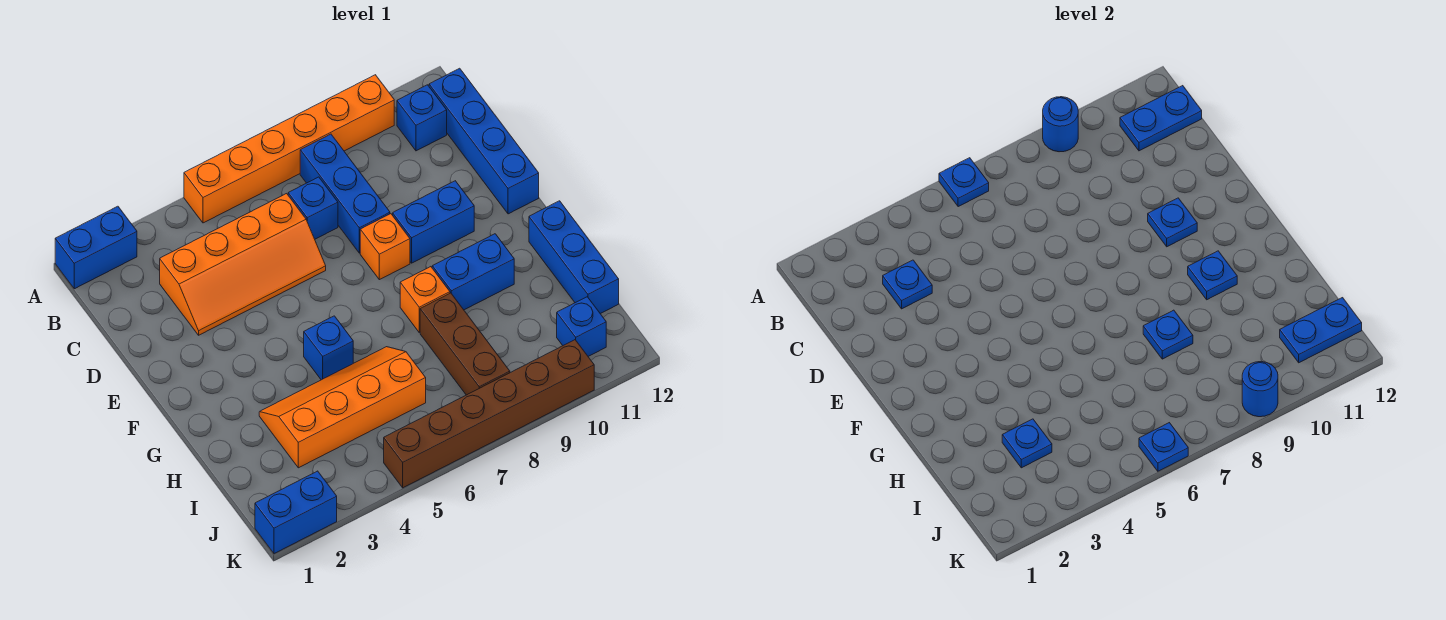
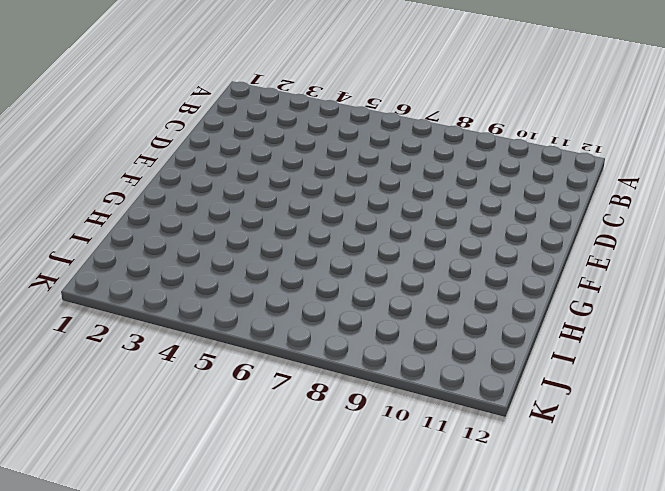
none -> blue brick A1:A2 level 1
none -> orange brick A5:A10 level 1
none -> blue brick B8:D8 level 1

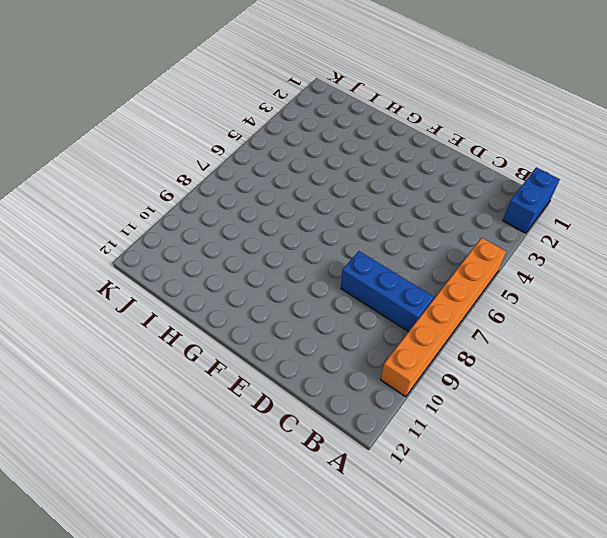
none -> blue brick B11 level 1
none -> blue brick B12:E12 level 1
none -> orange slope C3:D6 level 1 top C

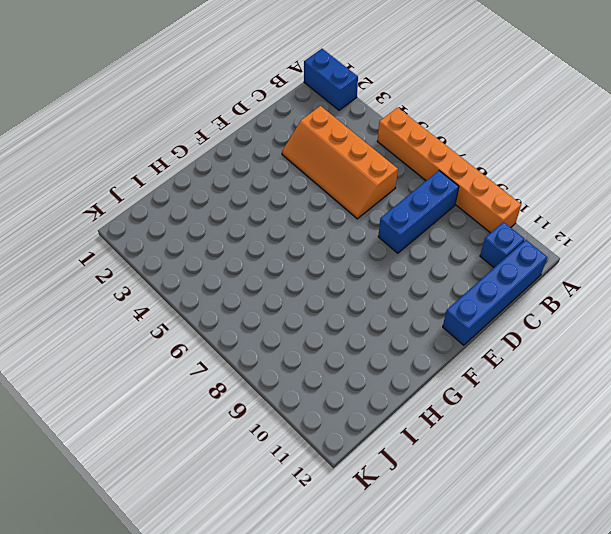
none -> blue brick C7 level 1
none -> orange brick E8 level 1
none -> blue brick E9:E10 level 1

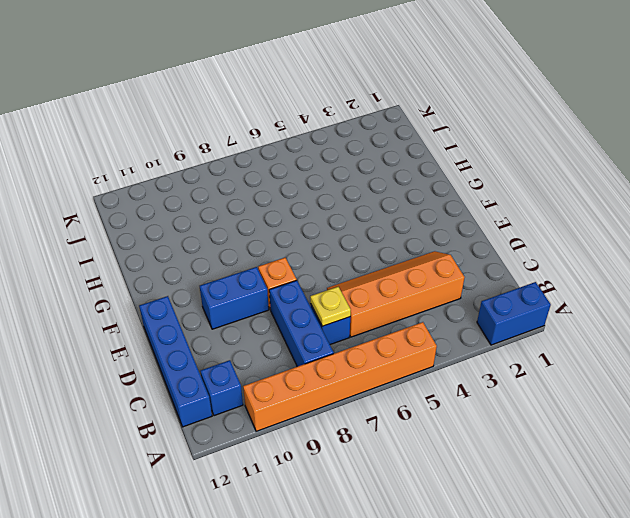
yellow plate C7 level 2 -> none
none -> blue brick G5 level 1
none -> orange brick G8 level 1
none -> blue brick G9:G10 level 1

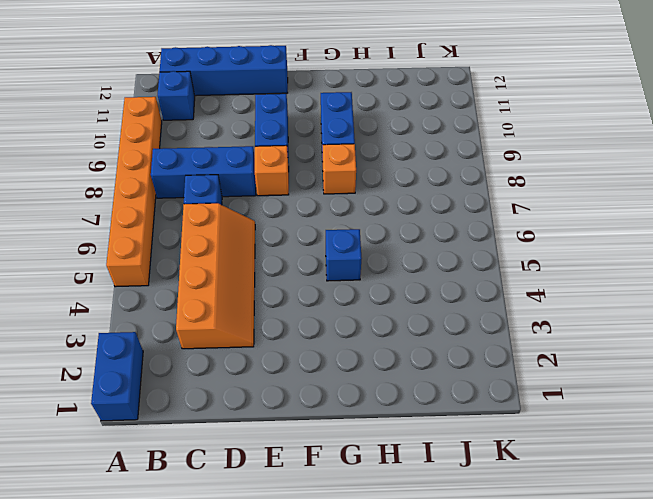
none -> blue brick G12:I12 level 1
none -> orange slope H3:I6 level 1 top I
none -> brown brick H8:J8 level 1

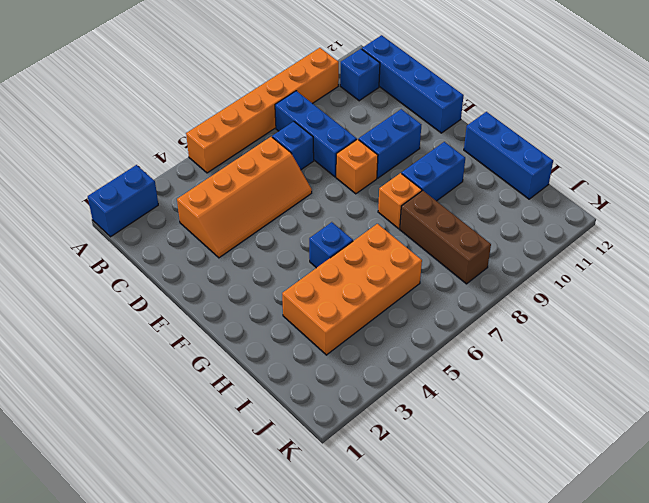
orange brick H3:I6 level 1 -> orange slope H3:I6 level 1 top I
none -> blue brick J11 level 1
none -> blue brick K1:K2 level 1
none -> brown brick K5:K10 level 1

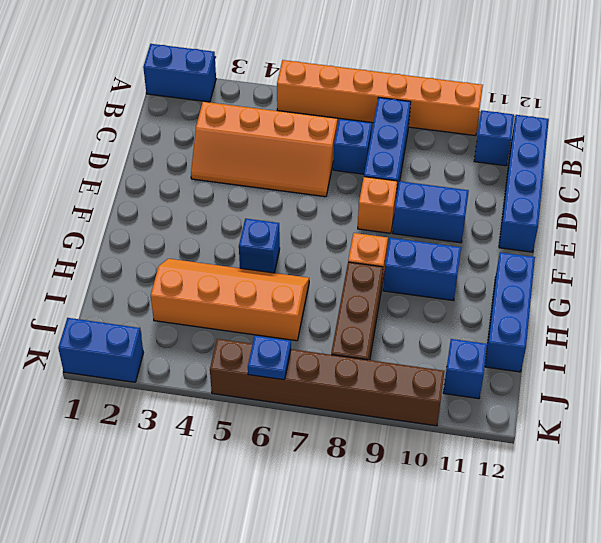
none -> blue plate A6 level 2
none -> blue round brick A9 level 2
none -> blue plate B11:B12 level 2

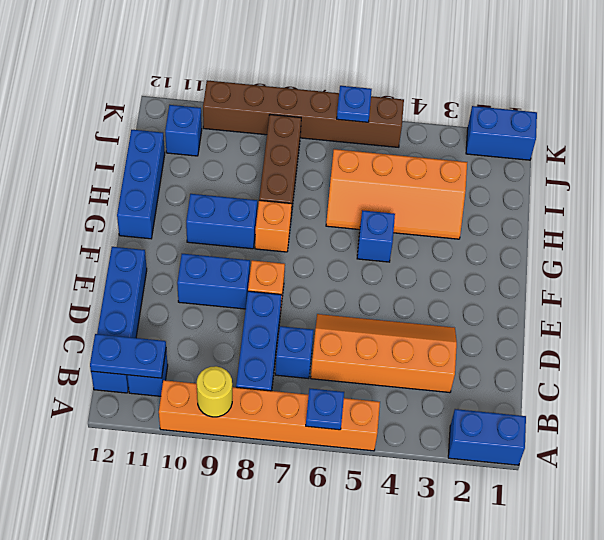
yellow round brick A9 level 2 -> blue round brick A9 level 2
none -> blue plate C3 level 2
none -> blue plate E10 level 2
none -> blue plate G10 level 2

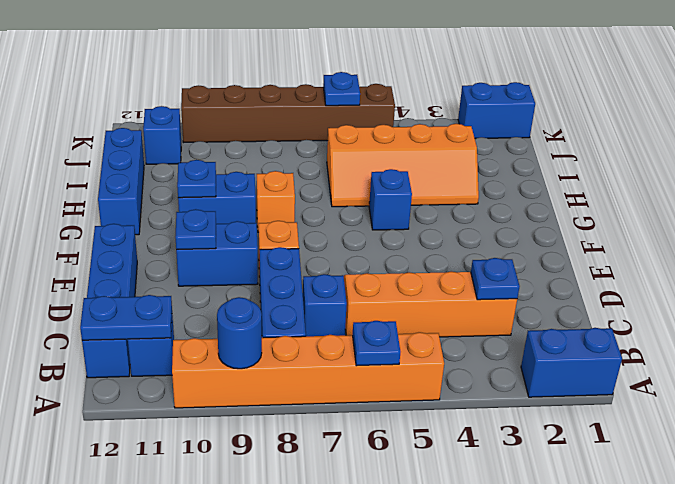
none -> brown brick H8:J8 level 1
none -> blue plate H8 level 2
none -> blue plate I3 level 2

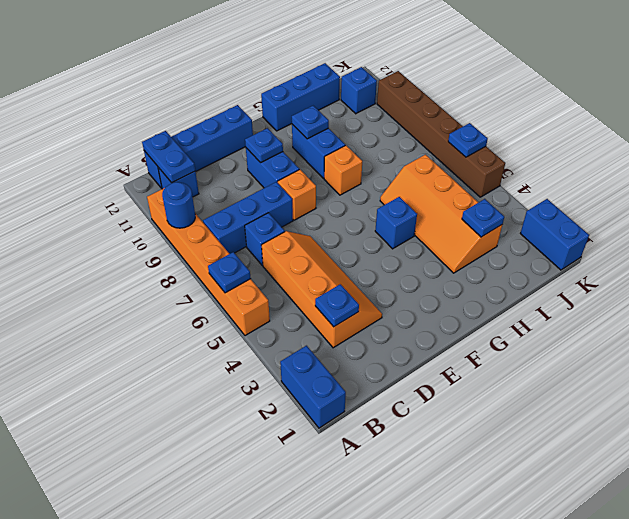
none -> brown brick H8:J8 level 1
none -> blue plate H8 level 2
none -> blue plate J11:J12 level 2

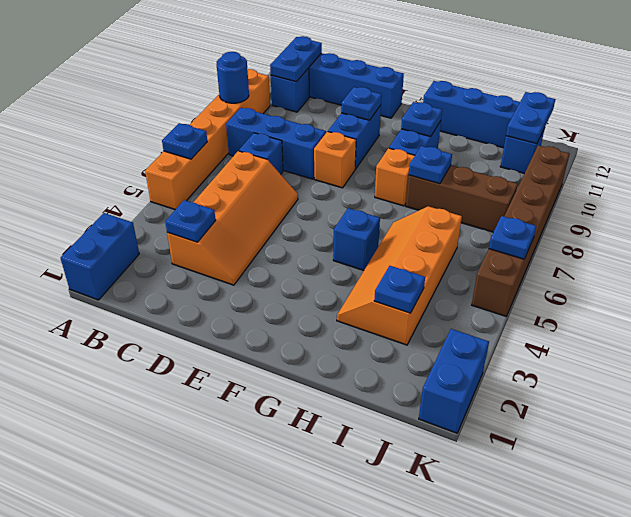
none -> blue round brick K9 level 2

